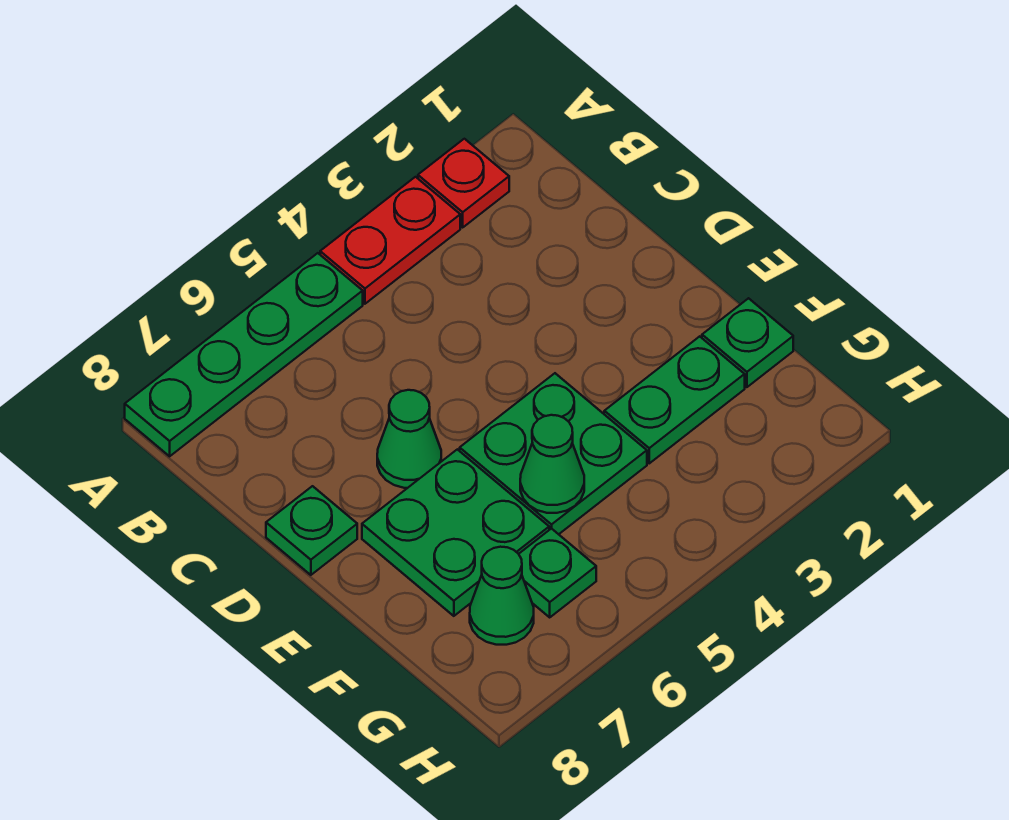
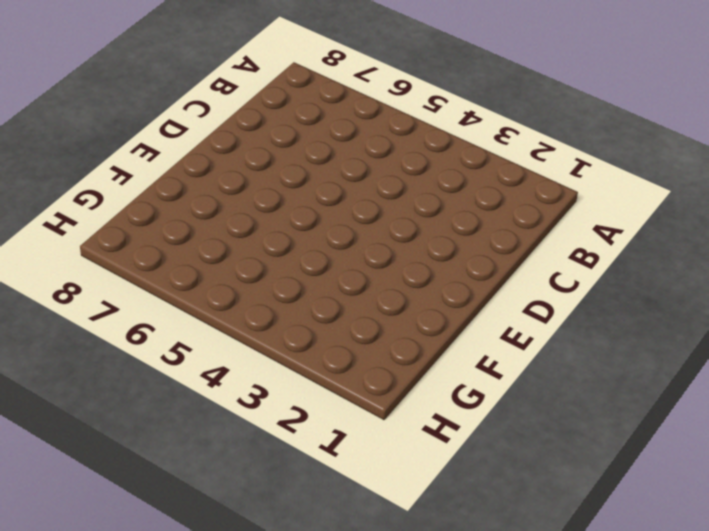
none -> red plate A2 level 1
none -> red plate A3:A4 level 1
none -> green plate A5:A8 level 1

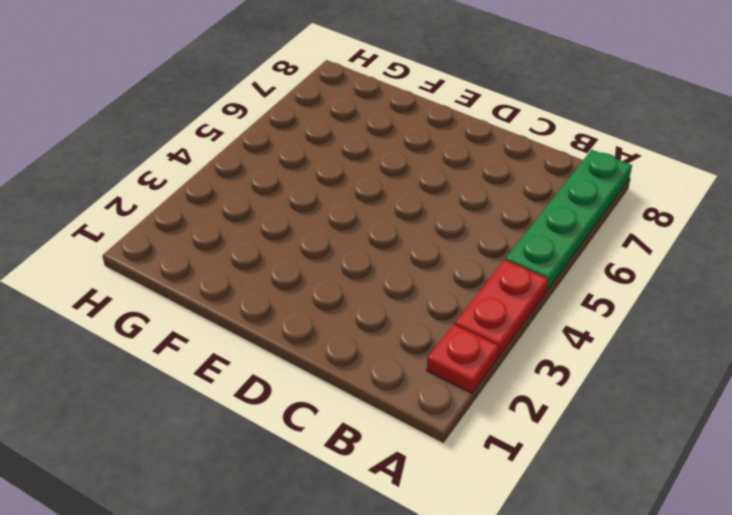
none -> green cone D6 level 1
none -> green plate D8 level 1
none -> green plate E4:F5 level 1

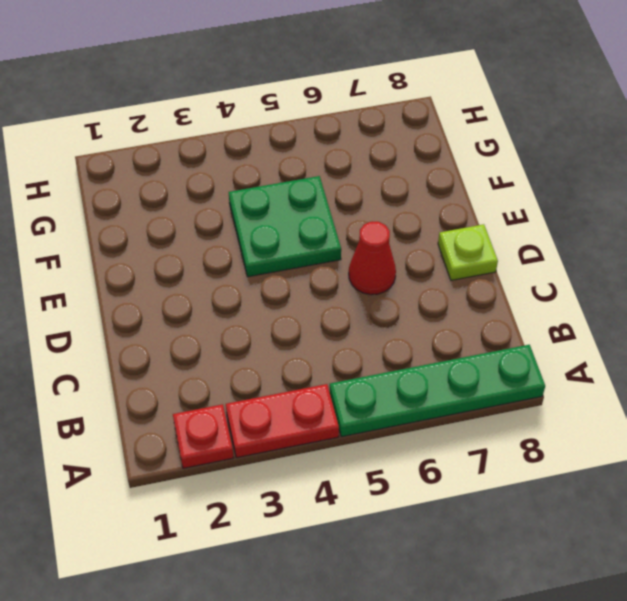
red cone D6 level 1 -> green cone D6 level 1
lime plate D8 level 1 -> green plate D8 level 1
none -> green plate E6:F7 level 1
none -> green plate F1 level 1
none -> green plate F2:F3 level 1

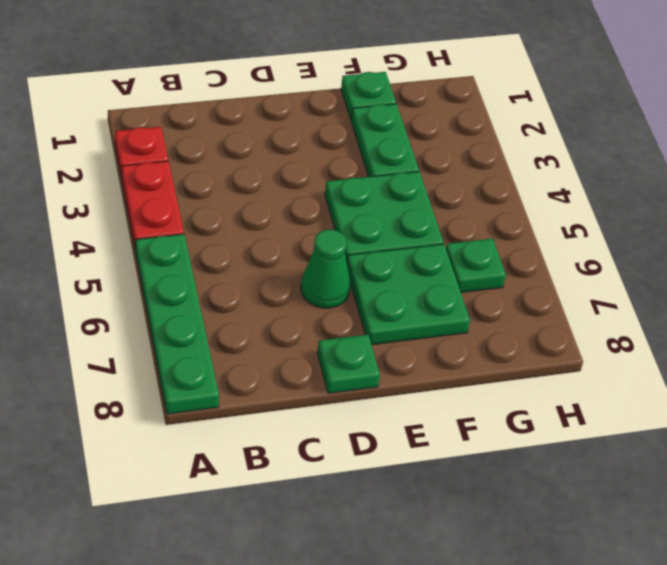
none -> green cone G7 level 1
none -> green cone F5 level 2

